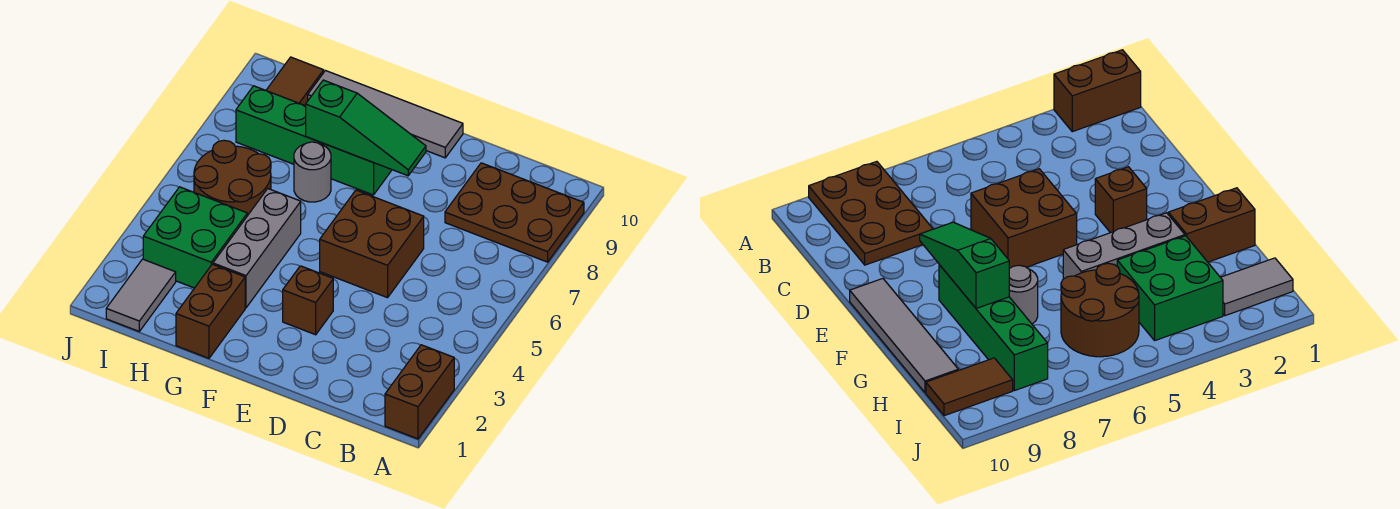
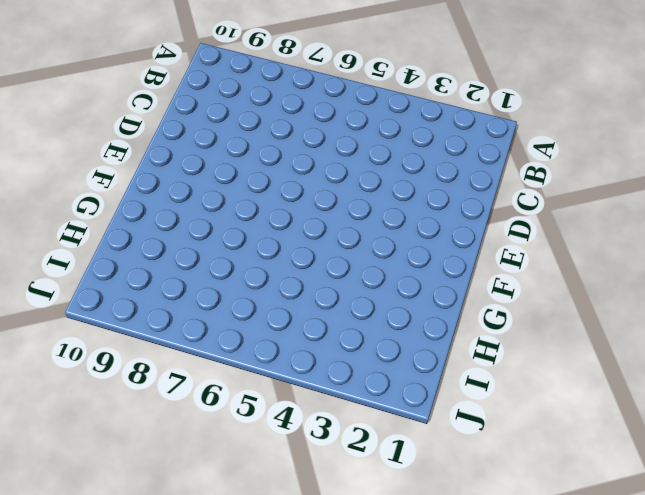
none -> brown brick A1:A2 level 1
none -> brown plate A8:C9 level 1
none -> brown brick D5:E6 level 1

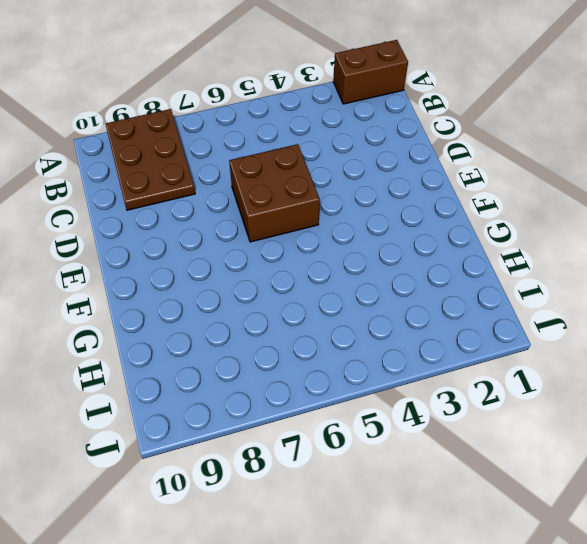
none -> brown brick E3 level 1
none -> grey tile E10:H10 level 1
none -> green brick F8:I8 level 1

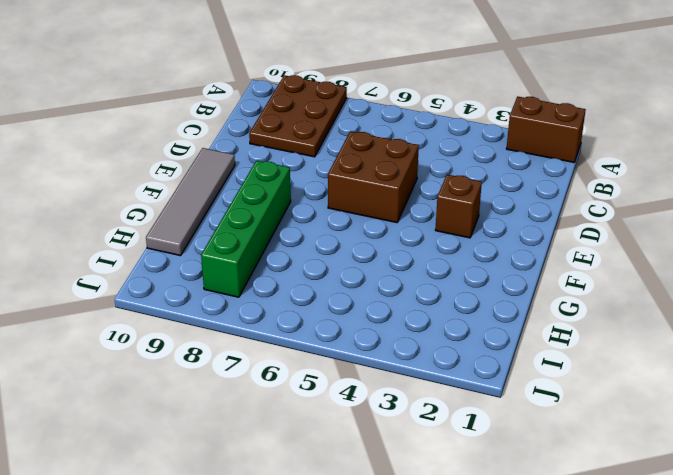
none -> brown brick G1:G2 level 1
none -> grey brick G3:G5 level 1
none -> grey round brick G7 level 1

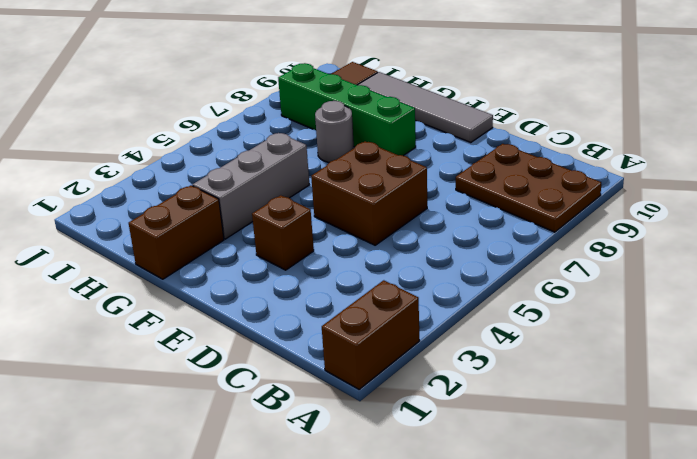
none -> green brick H3:I4 level 1
none -> brown round brick H5:I6 level 1
none -> grey tile I1:I2 level 1

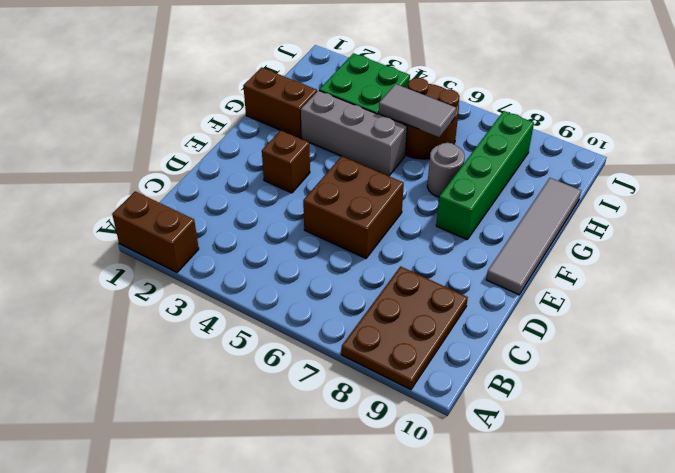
grey tile H5:H6 level 2 -> grey tile I1:I2 level 1
none -> brown tile I9:I10 level 1
none -> green slope E8:G8 level 2 top G

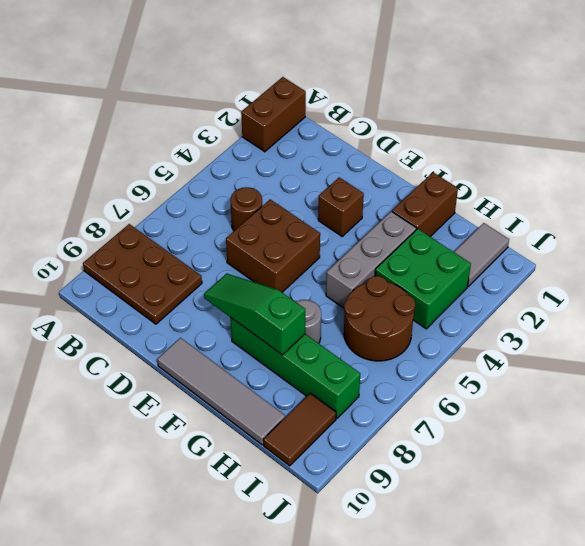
brown round brick C5 level 1 -> none

